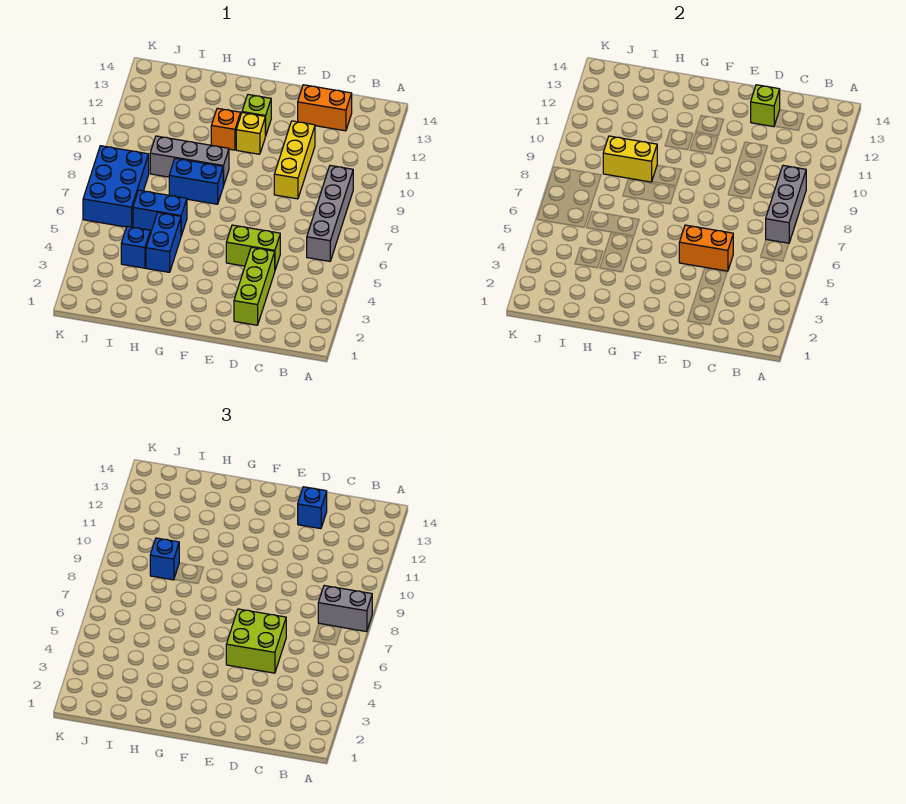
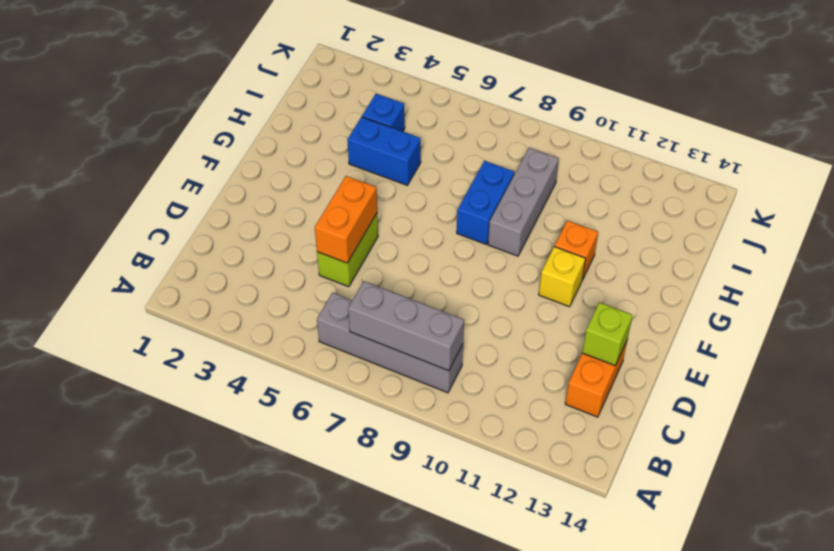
none -> lime brick D2:D4 level 1
none -> yellow brick D9:D11 level 1
none -> lime brick F12 level 1

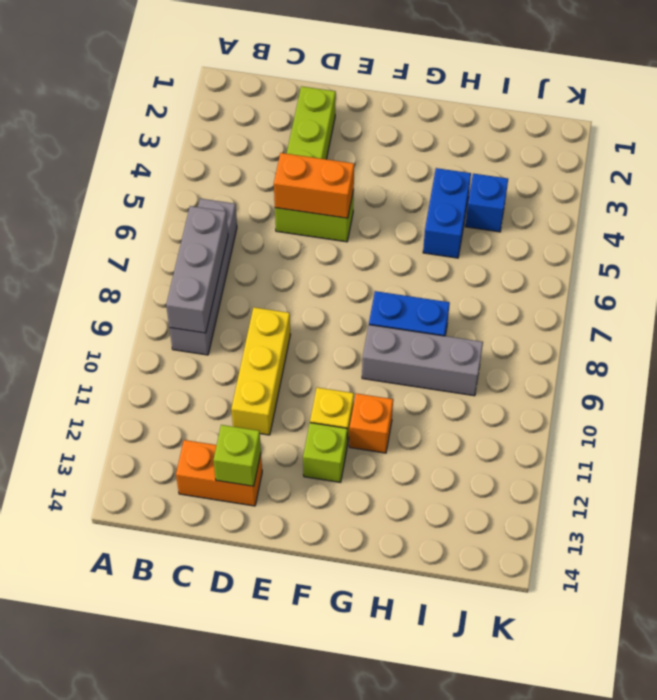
none -> blue brick H6:I6 level 1
none -> blue brick J6:K8 level 1
none -> yellow brick H9:I9 level 2

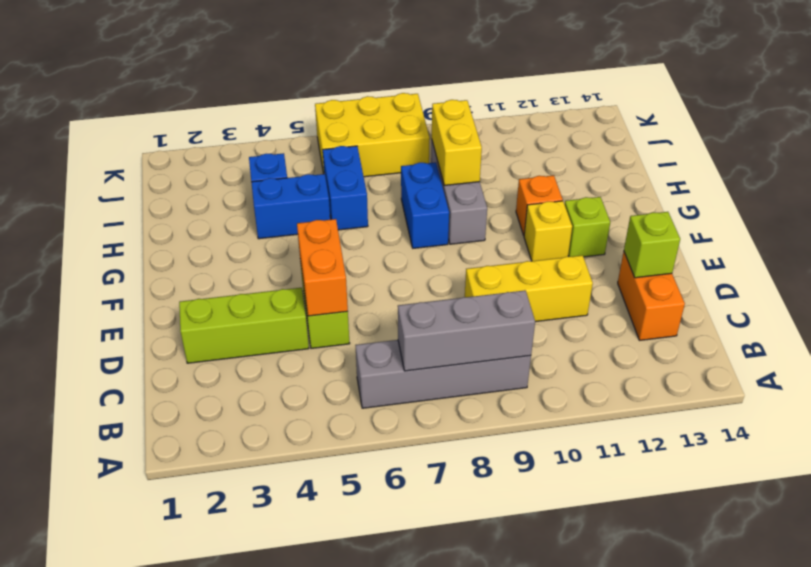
yellow brick J6:K8 level 1 -> blue brick J6:K8 level 1
none -> grey brick A8:B8 level 3
none -> lime brick D5:E6 level 3
none -> blue brick D13 level 3

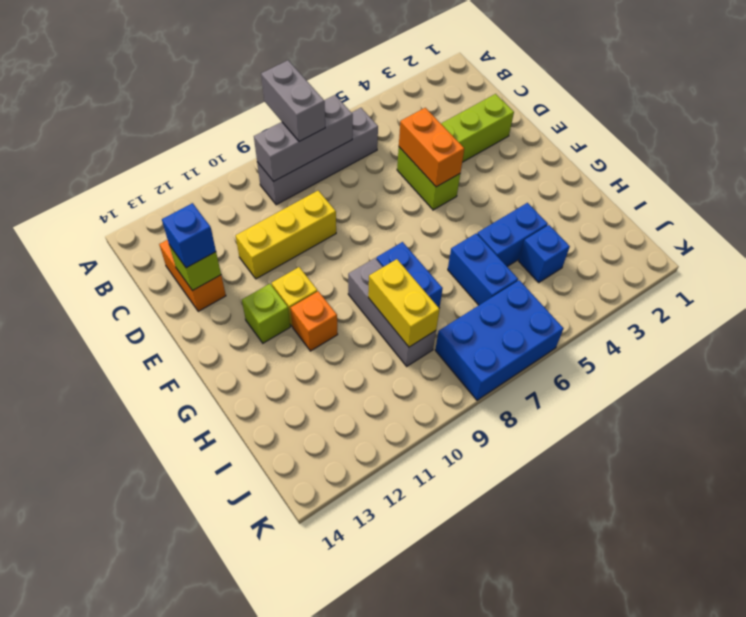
none -> lime brick D5:E6 level 3
none -> blue brick I9 level 3

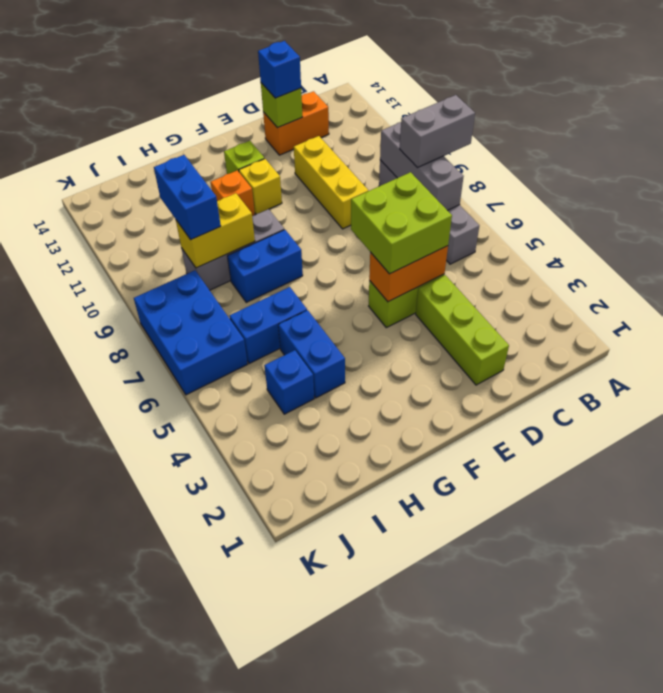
blue brick I9:I10 level 3 -> blue brick I9 level 3

